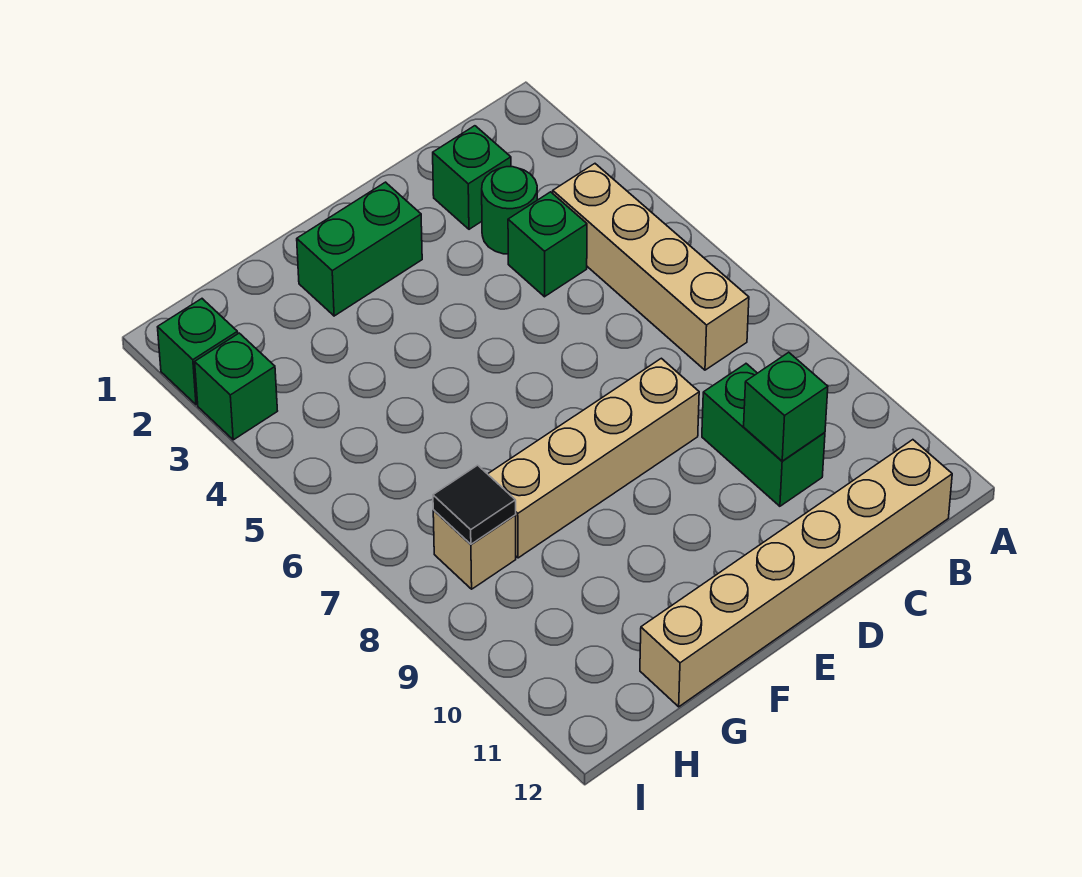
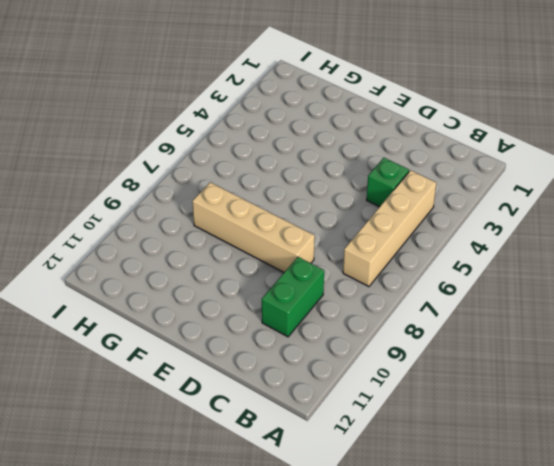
none -> tan brick B12:G12 level 1
none -> green brick C2 level 1
none -> green round brick C3 level 1

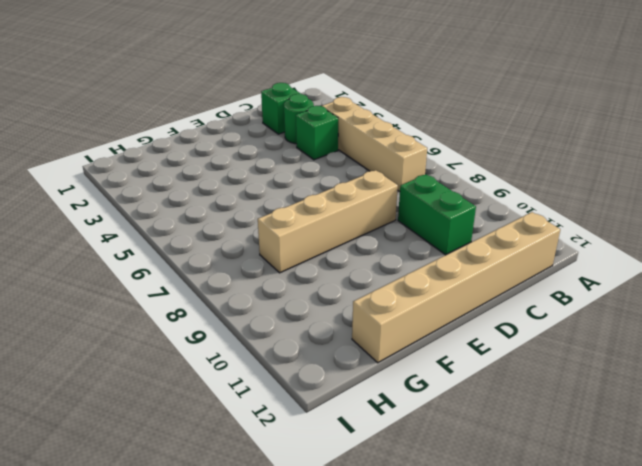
none -> green brick E2:F2 level 1
none -> tan brick H8 level 1
none -> green brick I2 level 1

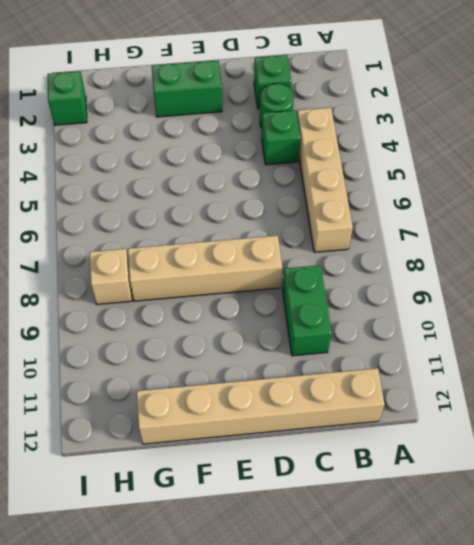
none -> green brick I3 level 1
none -> green brick C10 level 2
none -> black tile H8 level 2

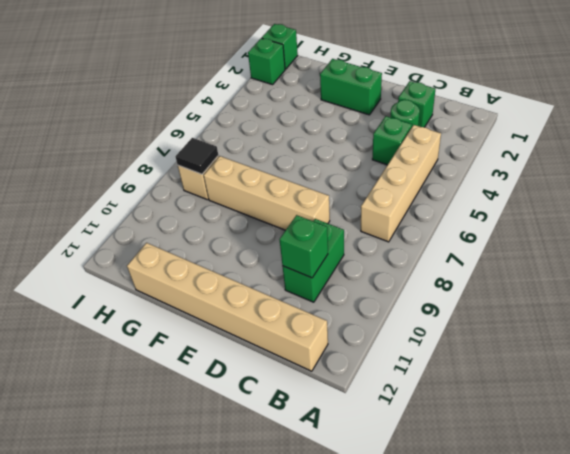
green brick I1 level 1 -> green brick I3 level 1

